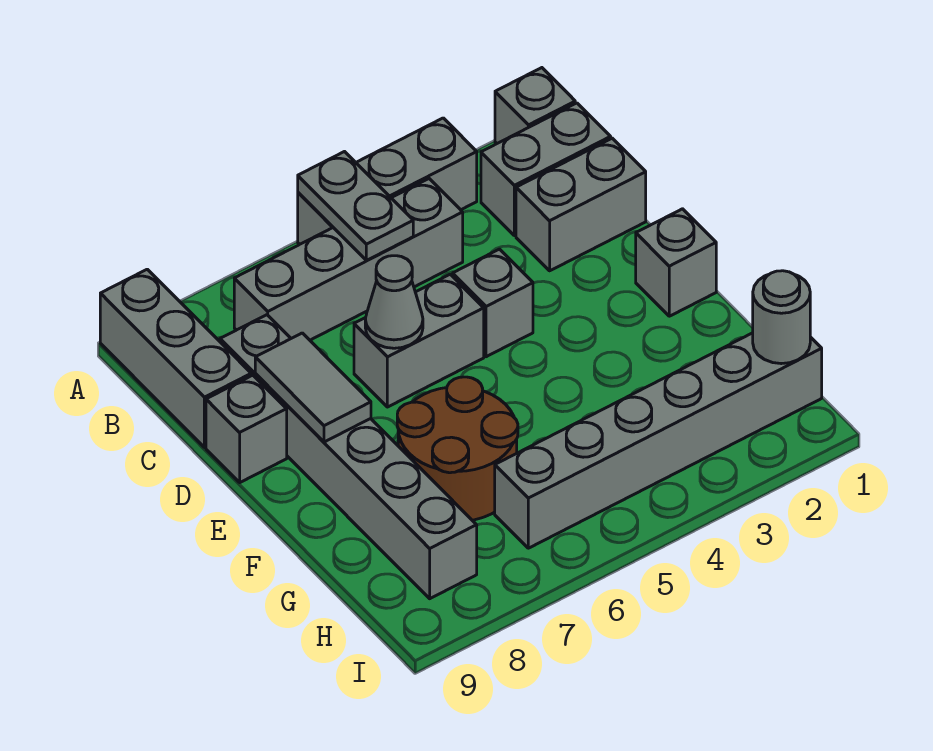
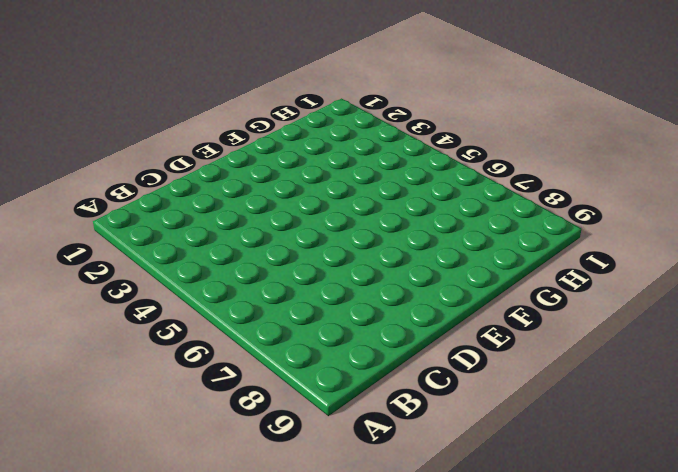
none -> grey brick A1 level 1
none -> grey brick A3:A5 level 1
none -> grey brick A9:C9 level 1

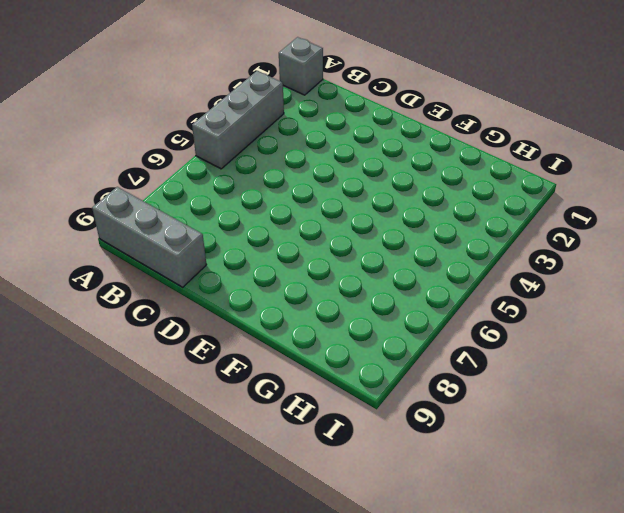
none -> grey brick B1:B2 level 1
none -> grey brick B4:B7 level 1
none -> grey brick C1:C2 level 1

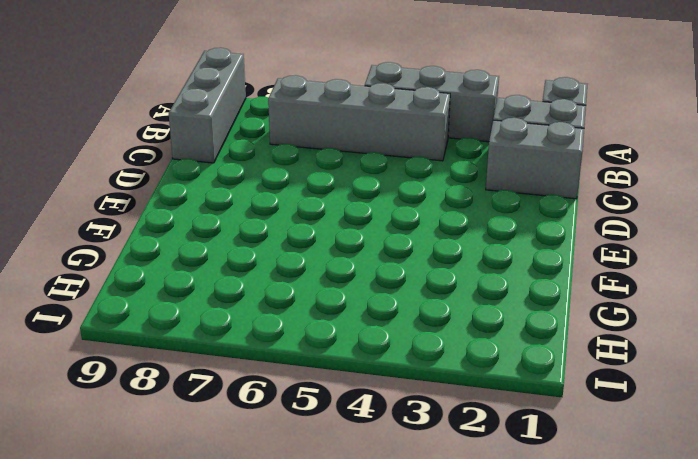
none -> grey brick C8:H8 level 1
none -> grey brick D4 level 1
none -> grey brick D5:D6 level 1

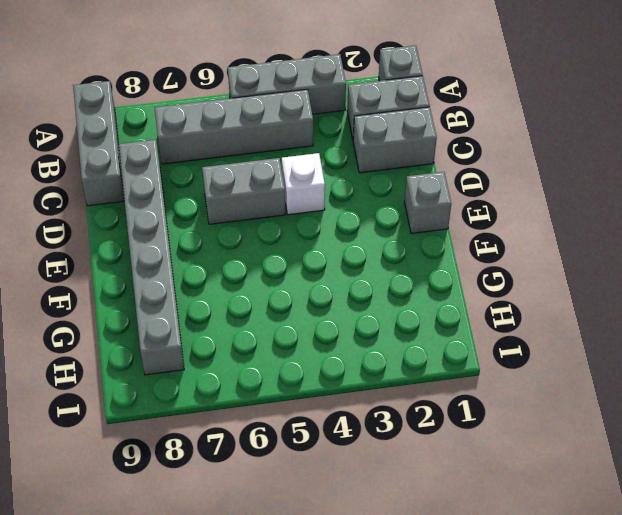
white brick D4 level 1 -> grey brick D4 level 1
none -> grey brick D9 level 1
none -> brown round brick F6:G7 level 1
none -> grey brick H1:H6 level 1

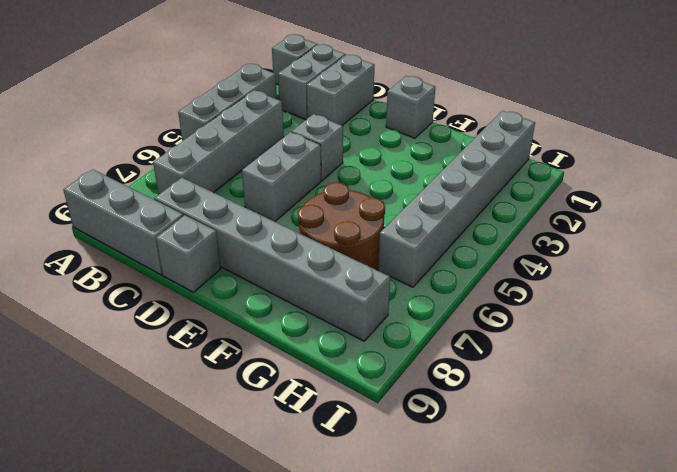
none -> grey plate A5:B5 level 2
none -> grey cone D6 level 2
none -> grey tile D8:E8 level 2

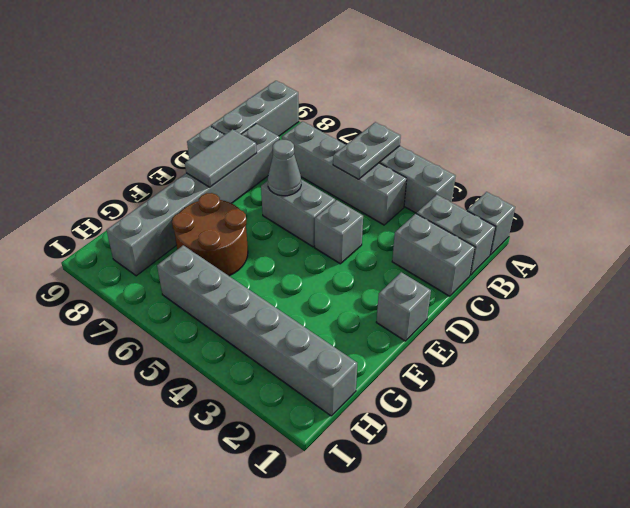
none -> grey round brick H1 level 2

